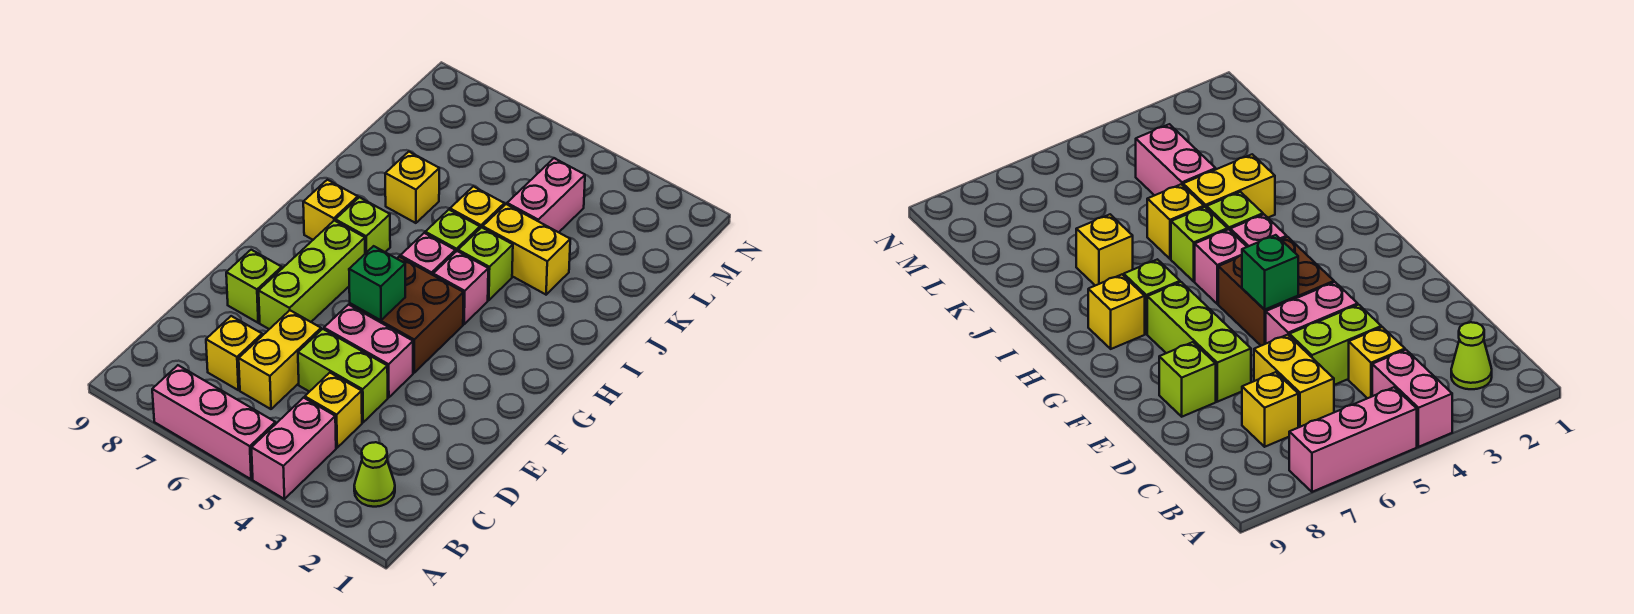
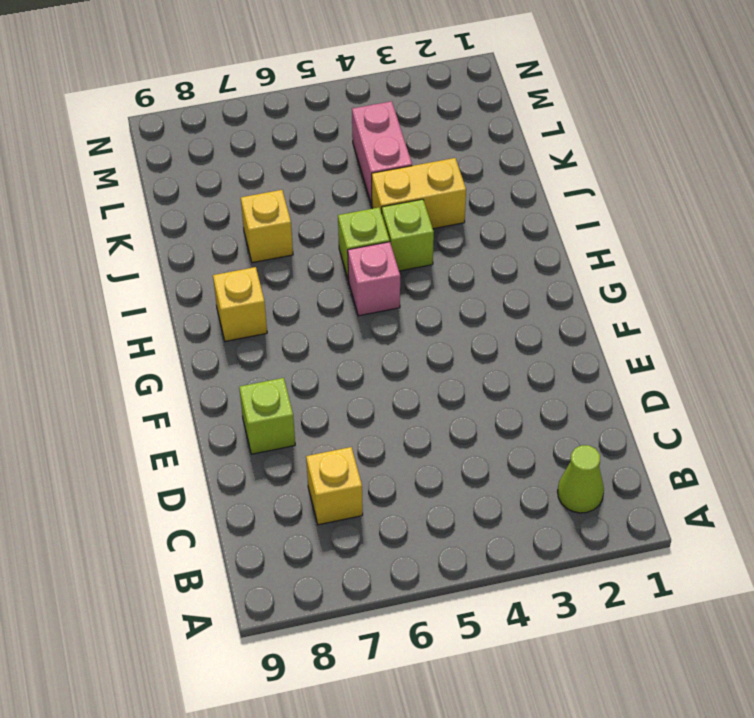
none -> pink brick A4:B4 level 1
none -> pink brick A5:A7 level 1
none -> yellow brick C4 level 1

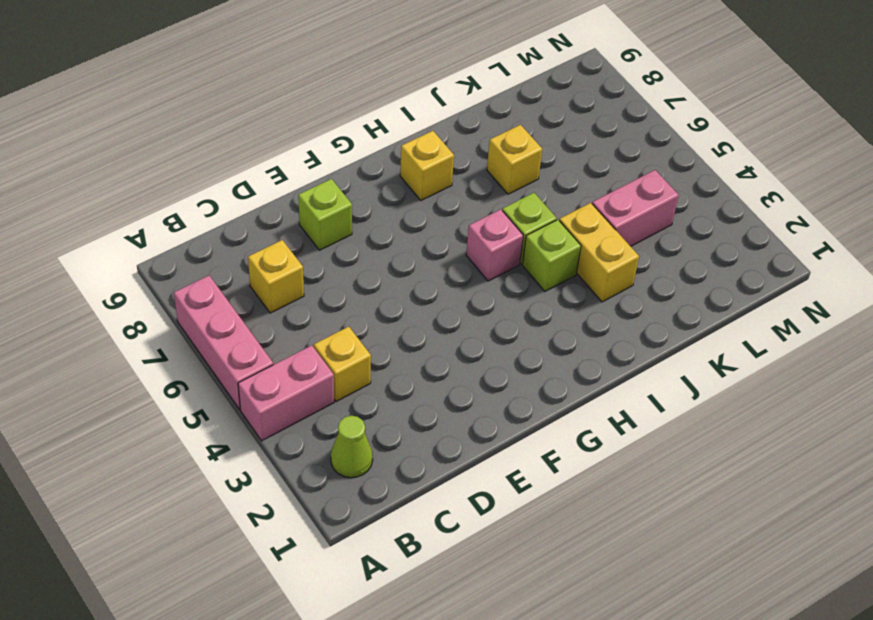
none -> yellow brick C6:D6 level 1
none -> lime brick D4:D5 level 1
none -> pink brick E4:E5 level 1

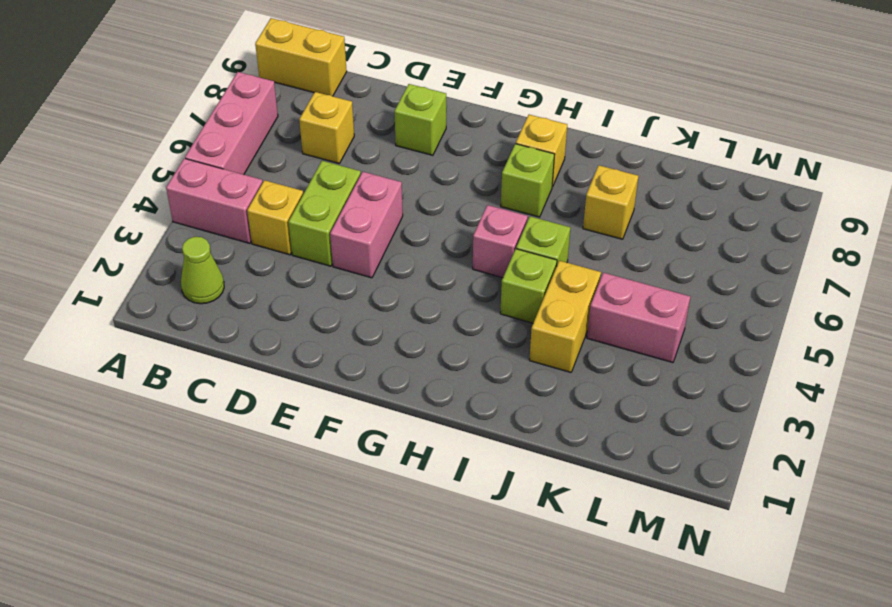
yellow brick A9:B9 level 1 -> yellow brick C6:D6 level 1
none -> lime brick E7:G7 level 1
none -> brown brick F4:G5 level 1
none -> pink brick H4 level 1

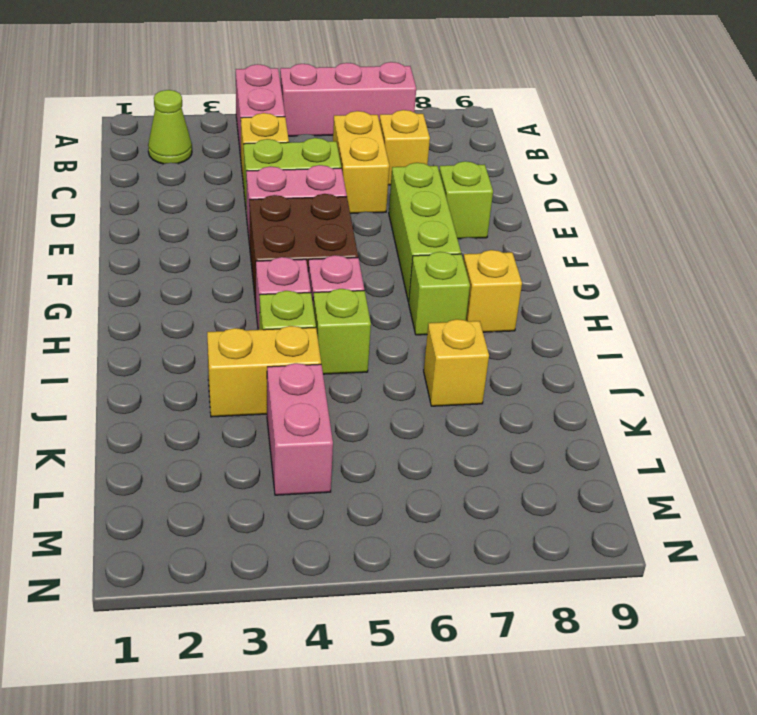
none -> yellow brick J5 level 1
none -> green brick F5 level 2

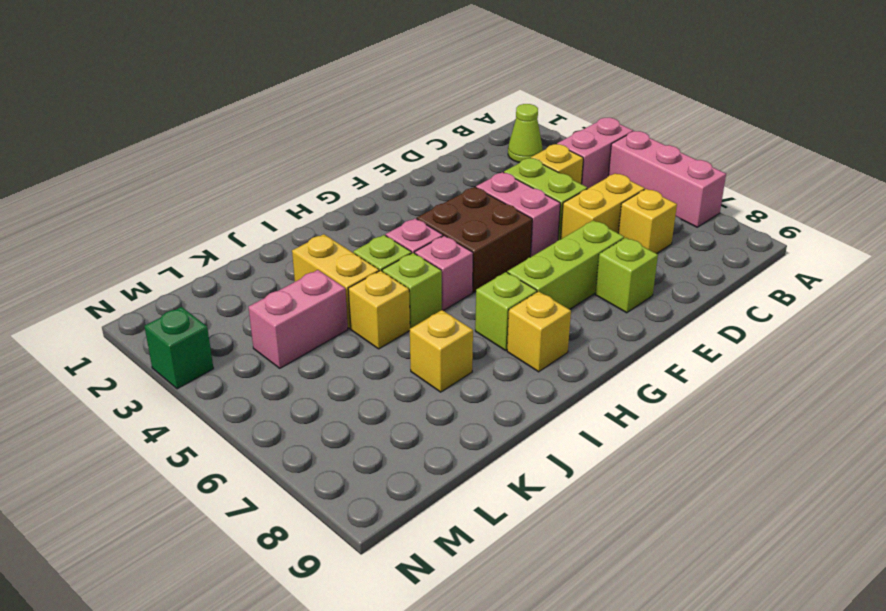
green brick N3 level 1 -> green brick F5 level 2

